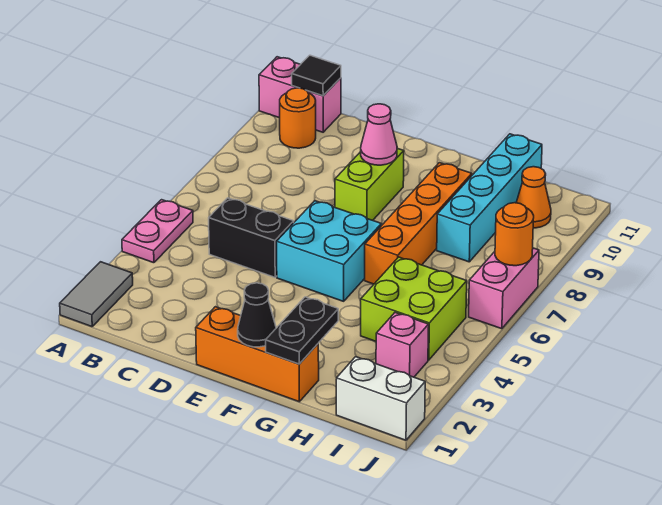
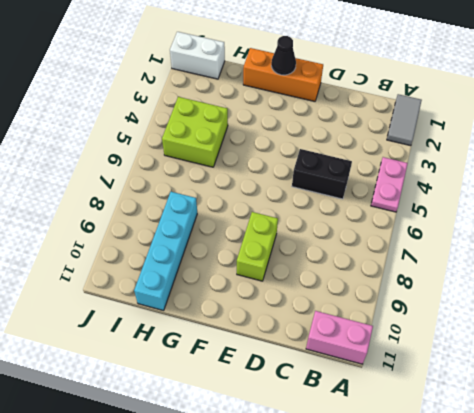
none -> orange round brick B10 level 1
none -> cyan brick E5:F6 level 1
none -> orange brick G6:G9 level 1

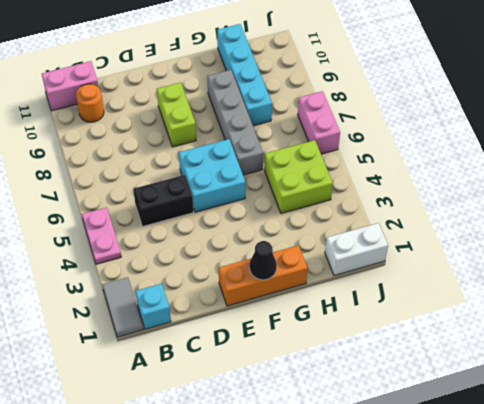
cyan brick B1 level 1 -> none
grey brick G6:G9 level 1 -> orange brick G6:G9 level 1
none -> pink brick I3 level 1
none -> orange cone I10 level 1
none -> black tile B11 level 2

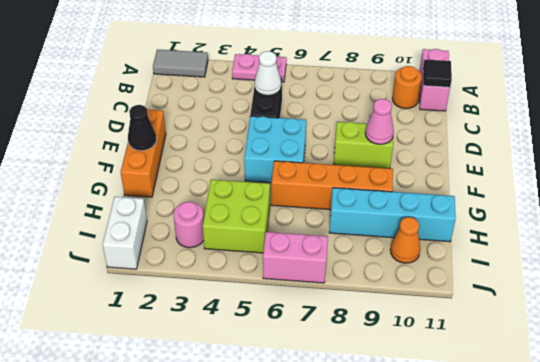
white cone C5 level 2 -> none
pink round brick I3 level 1 -> pink brick I3 level 1
none -> black plate G1:G2 level 2
none -> orange round brick J7 level 2

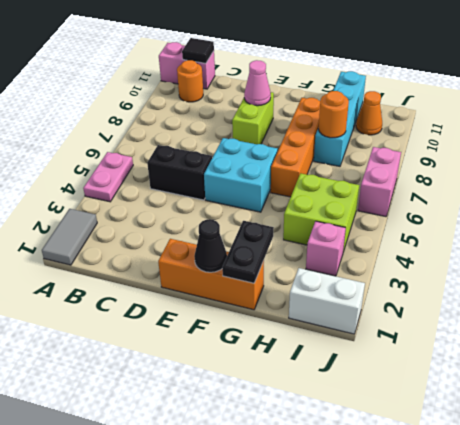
orange round brick H8 level 2 -> orange round brick J7 level 2

